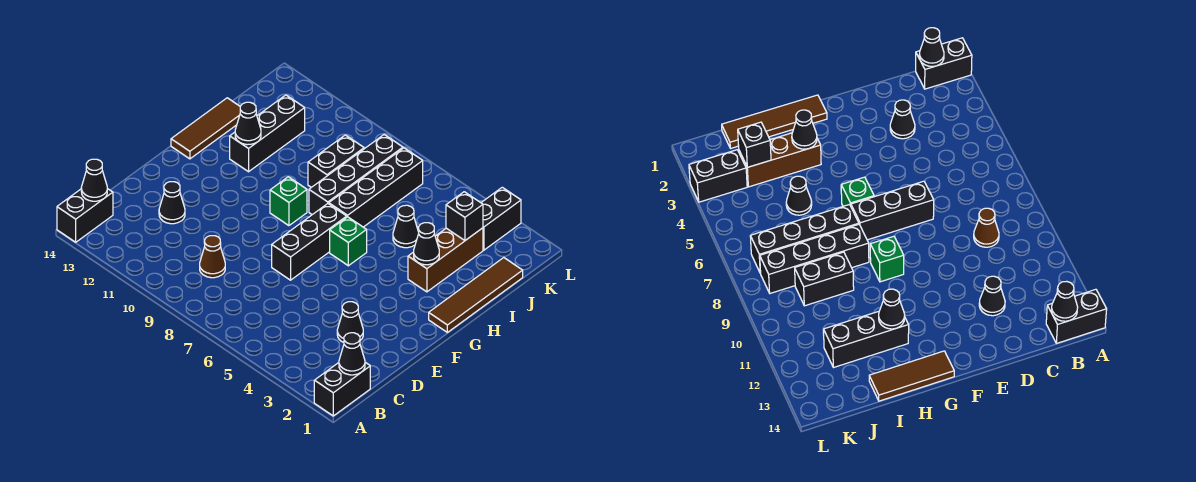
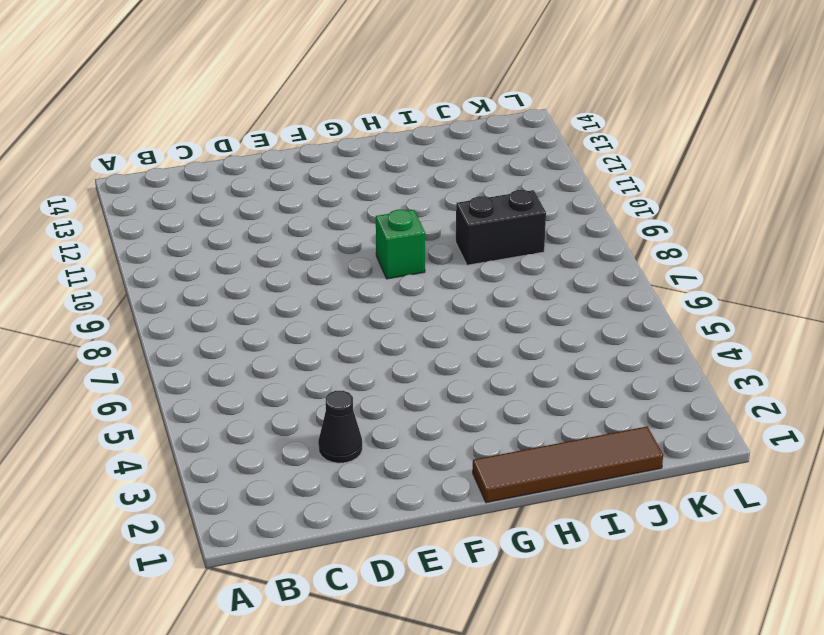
none -> black brick A1:B1 level 1
none -> black brick A14:B14 level 1
none -> brown cone C9 level 1

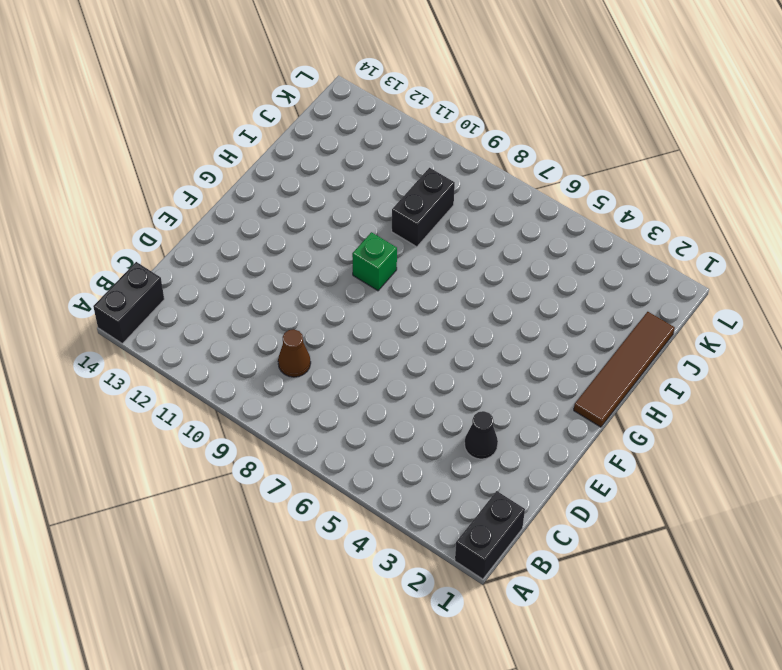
none -> black cone D12 level 1
none -> black brick E7:G7 level 1
none -> green brick G6 level 1

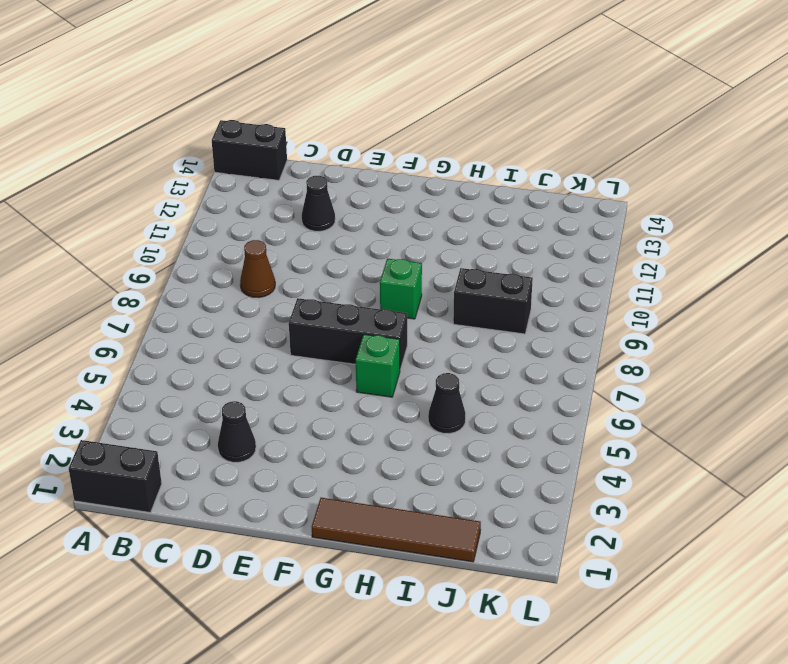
none -> brown tile G14:I14 level 1
none -> brown brick H3:J3 level 1
none -> black brick H7:K7 level 1

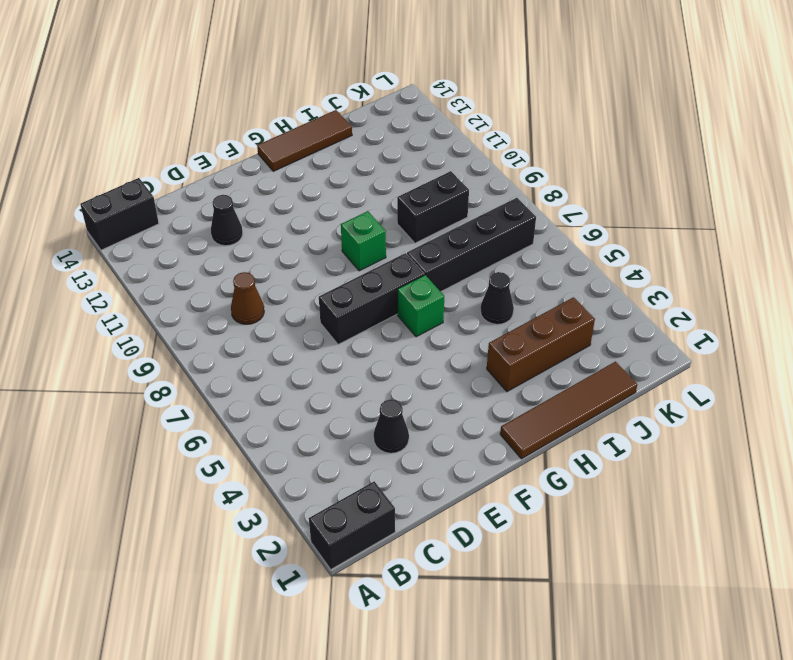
none -> black brick H8:K8 level 1
none -> black brick H12:J12 level 1
none -> black brick K3:L3 level 1

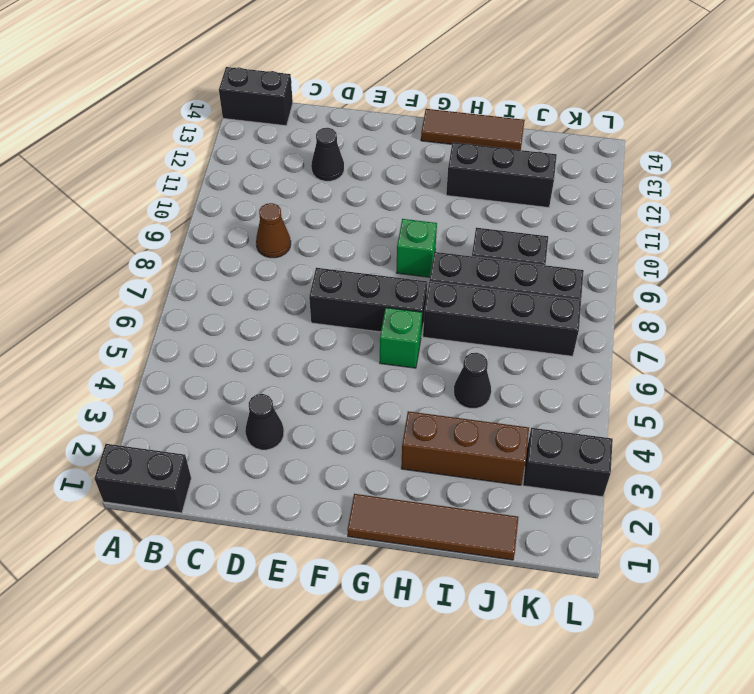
none -> black cone B1 level 2
none -> black cone B14 level 2
none -> black cone H3 level 2

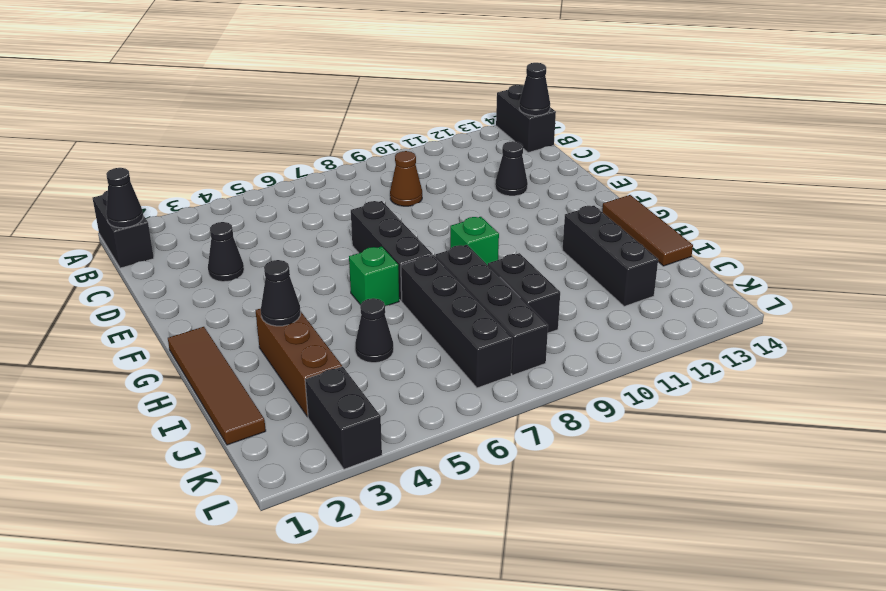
none -> black cone H12 level 2
none -> black brick J3 level 2

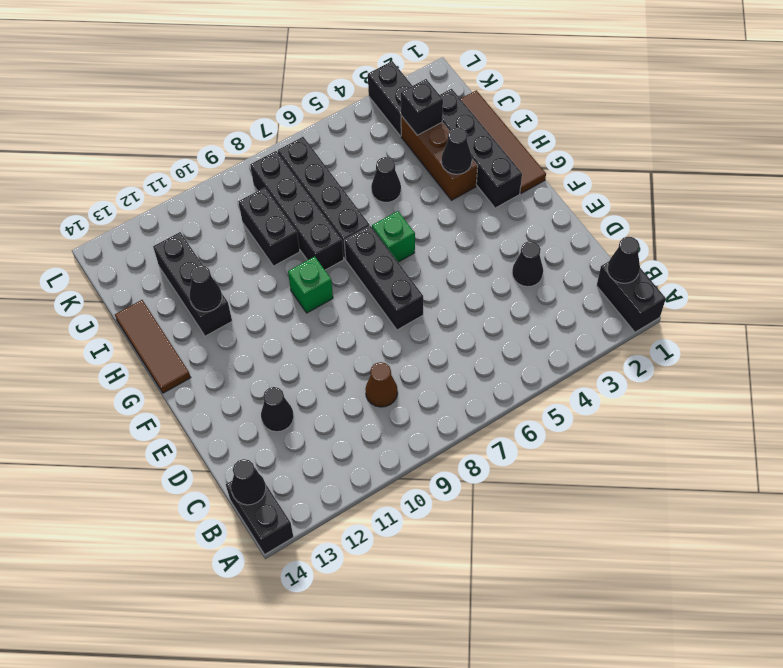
black brick G2:J2 level 1 -> none

